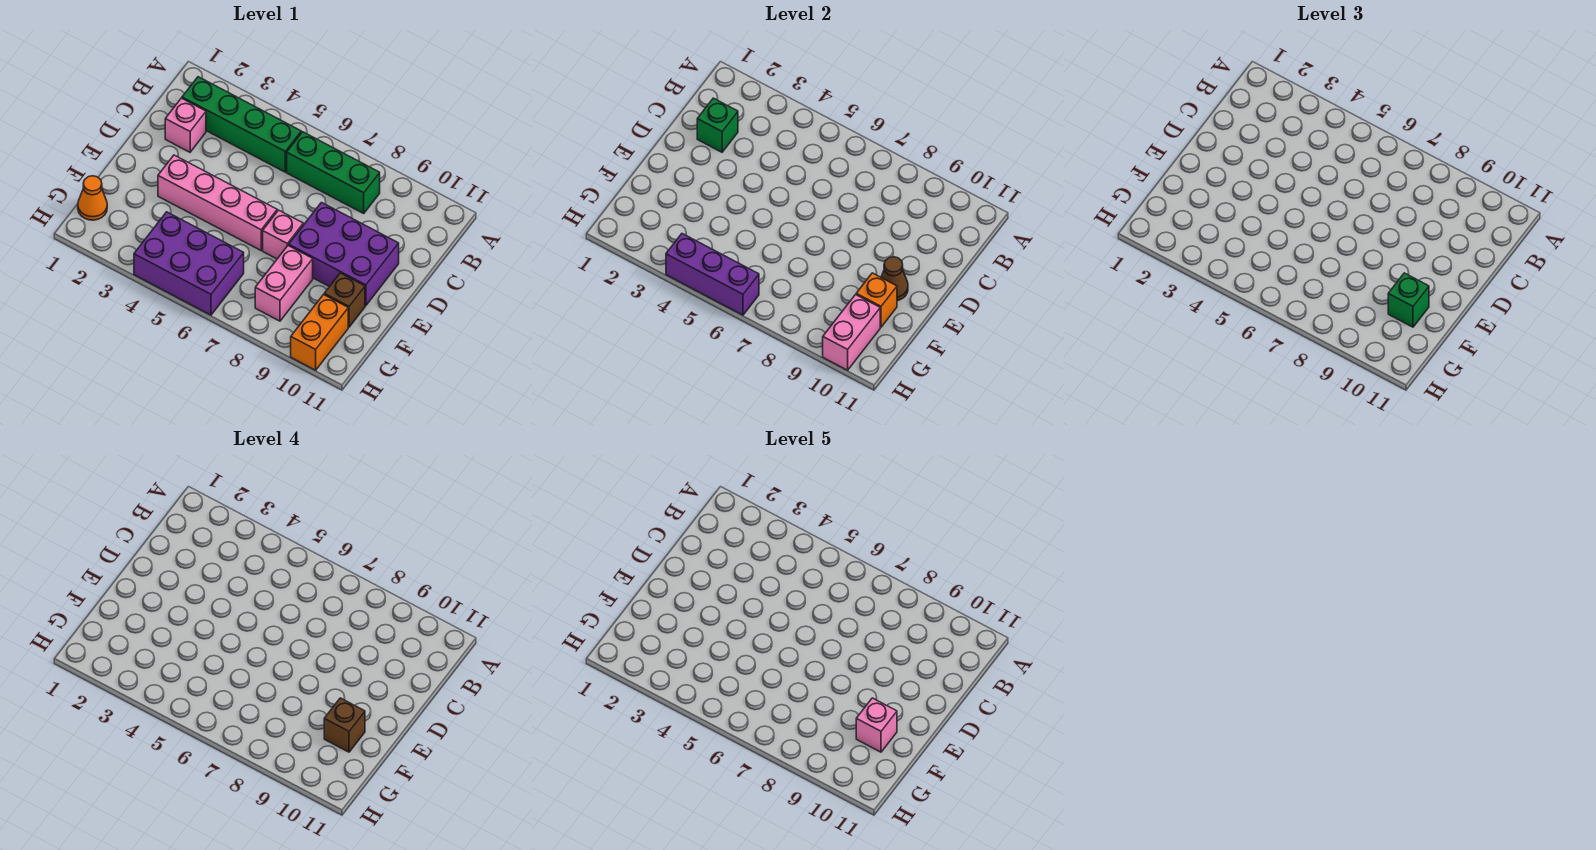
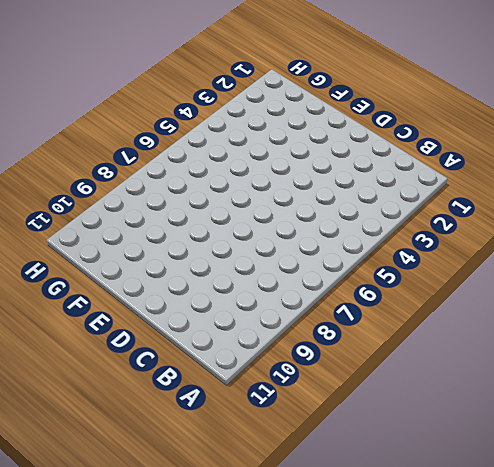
none -> green brick B2:B5 level 1
none -> green brick B6:B8 level 1
none -> pink brick C2 level 1

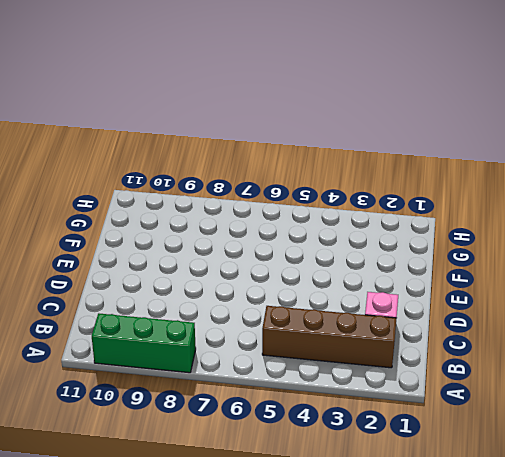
green brick A8:A10 level 1 -> green brick B6:B8 level 1
brown brick B2:B5 level 1 -> green brick B2:B5 level 1
none -> purple brick D8:E10 level 1
none -> pink brick E3:E6 level 1
none -> pink brick E7 level 1

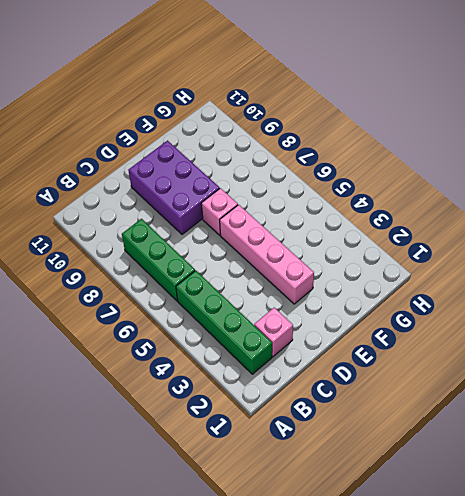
none -> pink brick F8:G8 level 1
none -> brown brick F10 level 1
none -> orange cone G1 level 1

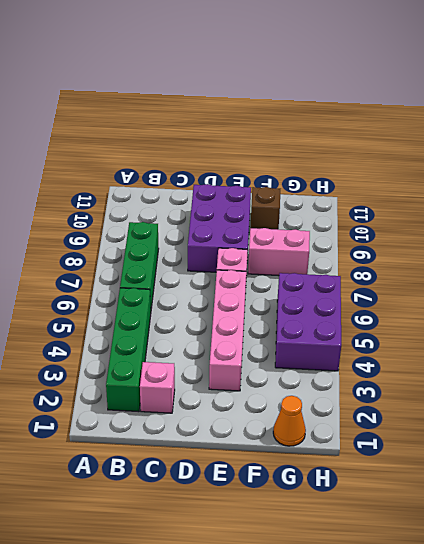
none -> orange brick G10:H10 level 1
none -> green brick C2 level 2
none -> brown cone E10 level 2

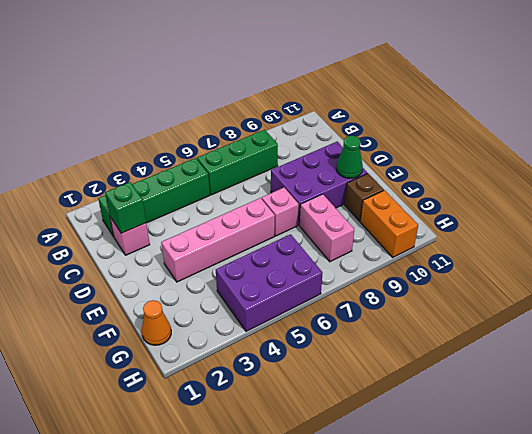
green cone E10 level 2 -> brown cone E10 level 2
none -> orange brick F10 level 2
none -> pink brick G10:H10 level 2
none -> purple brick H4:H6 level 2

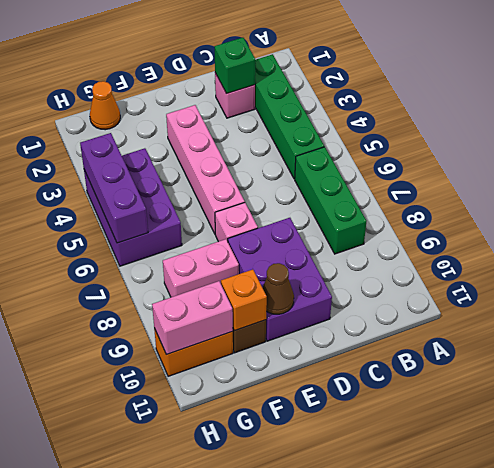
none -> green brick F10 level 3
none -> brown brick F10 level 4
none -> pink brick F10 level 5

